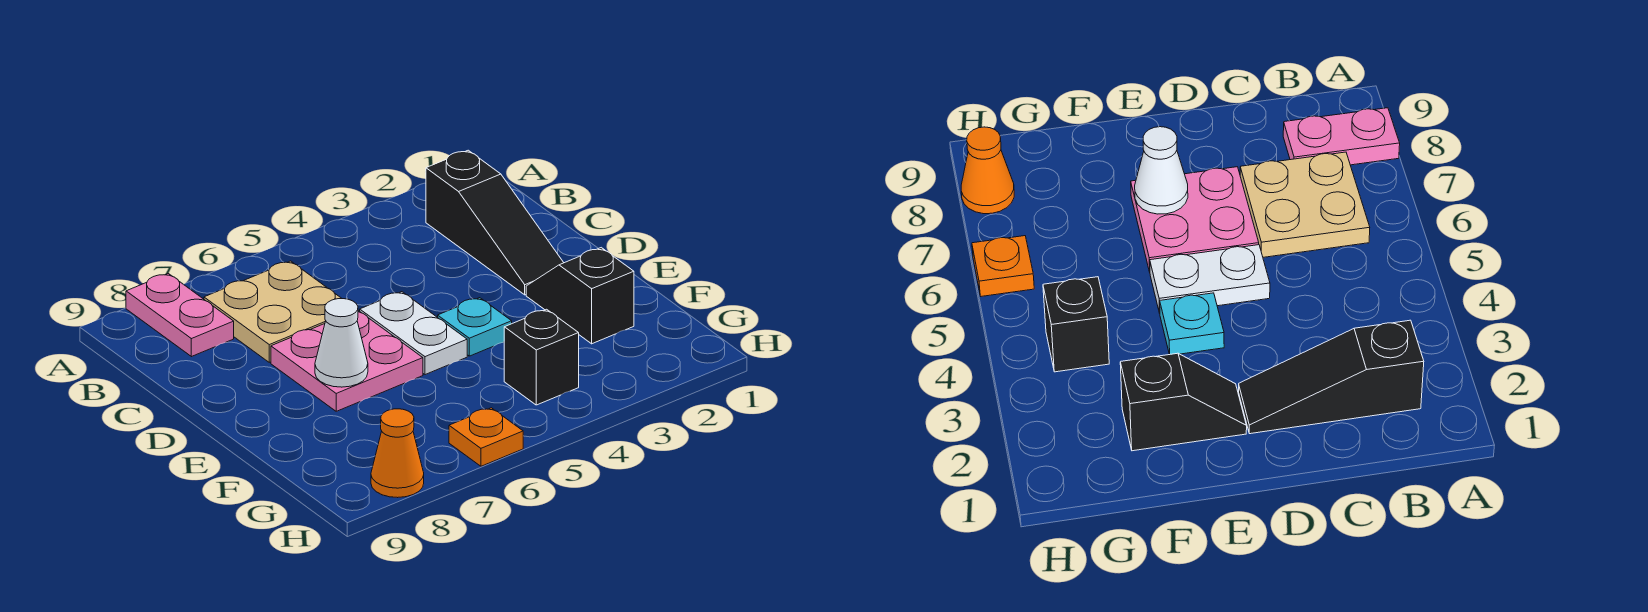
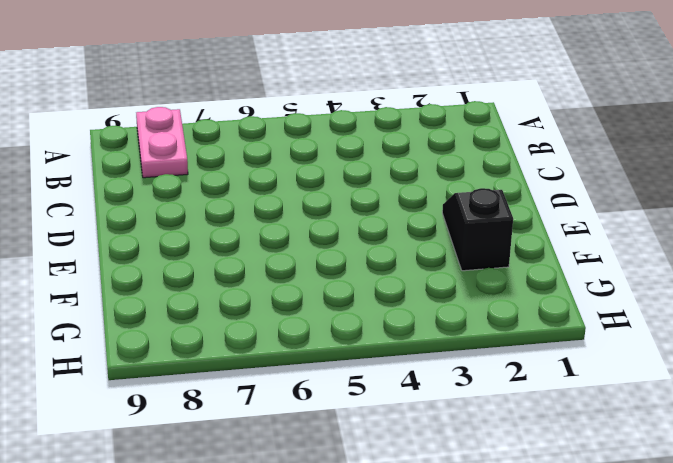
none -> black slope B2:D2 level 1 top B
none -> tan plate B6:C7 level 1

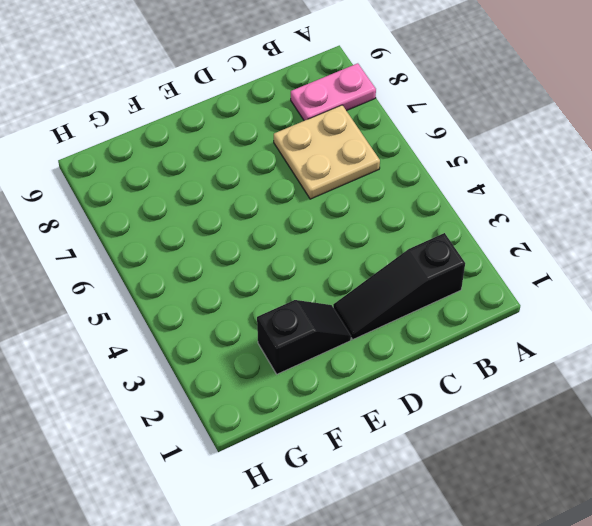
none -> white plate D5:E5 level 1
none -> pink plate D6:E7 level 1

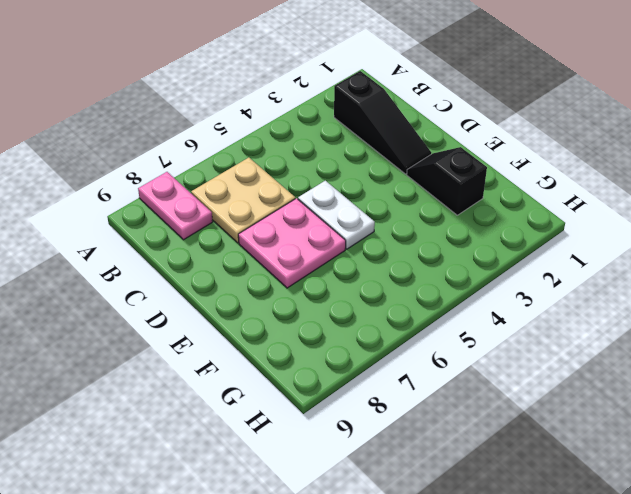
none -> cyan plate E4 level 1
none -> black brick G4 level 1

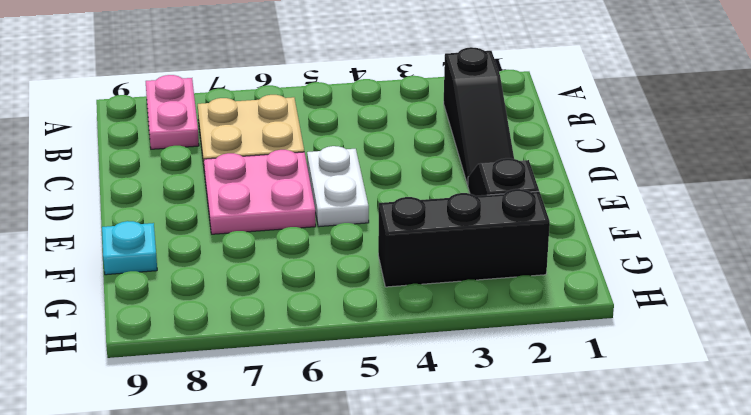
cyan plate F9 level 1 -> cyan plate E4 level 1
black brick G2:G4 level 1 -> black brick G4 level 1
none -> orange plate H6 level 1
none -> orange cone H8 level 1

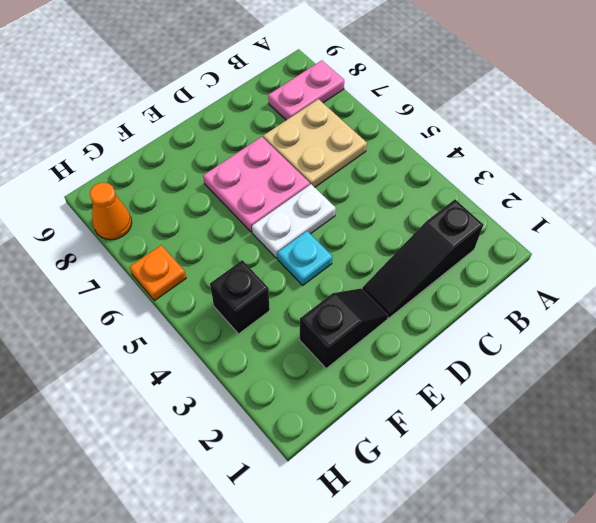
none -> white cone E7 level 2

